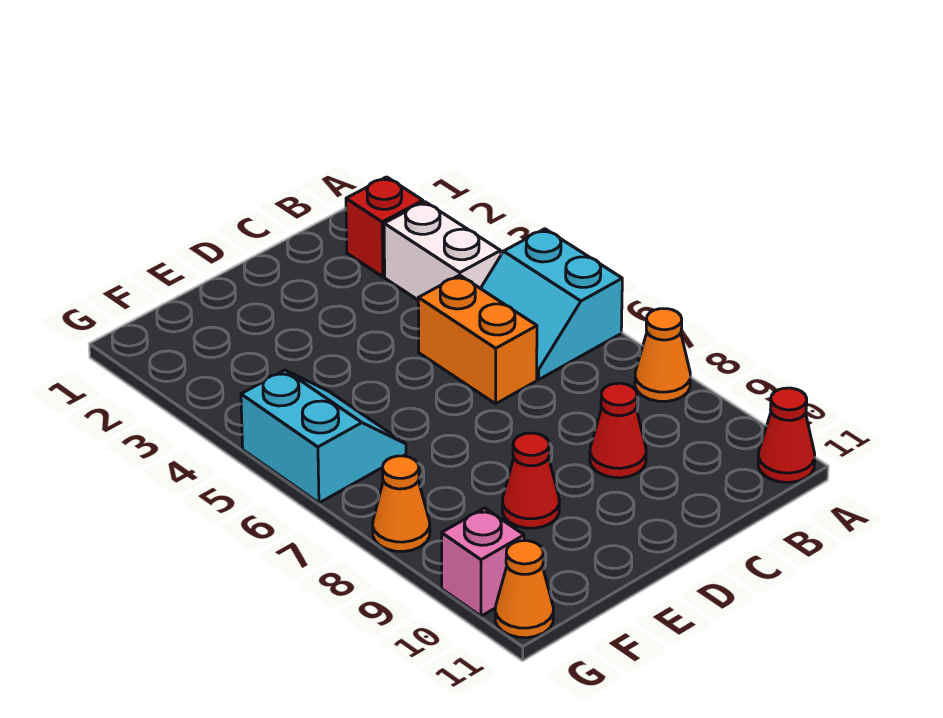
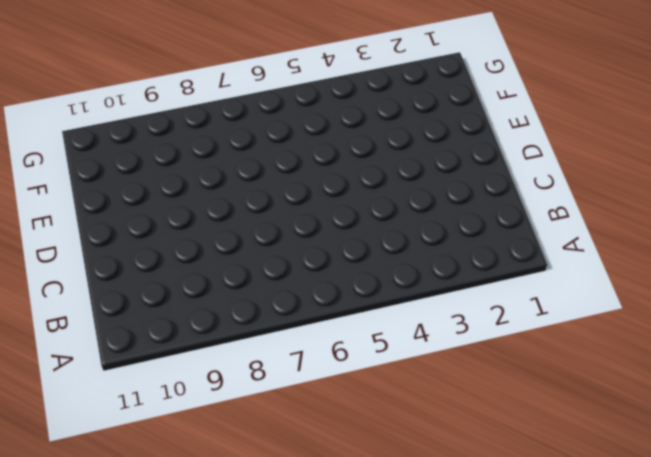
none -> cyan slope A5:B6 level 1 top A
none -> orange cone A8 level 1
none -> red cone A11 level 1

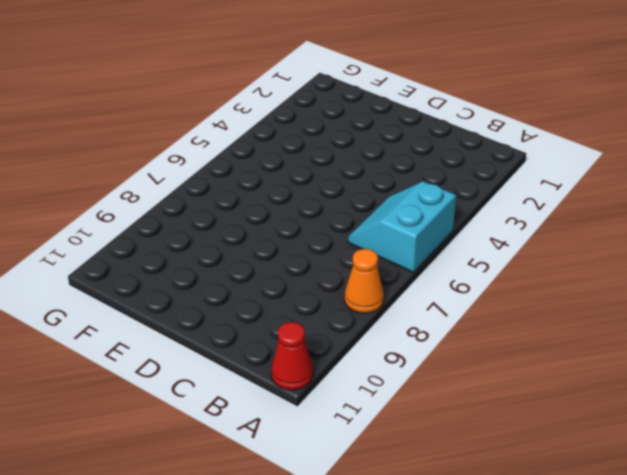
none -> red brick B2 level 1
none -> white brick B3:B4 level 1
none -> orange brick C5:C6 level 1

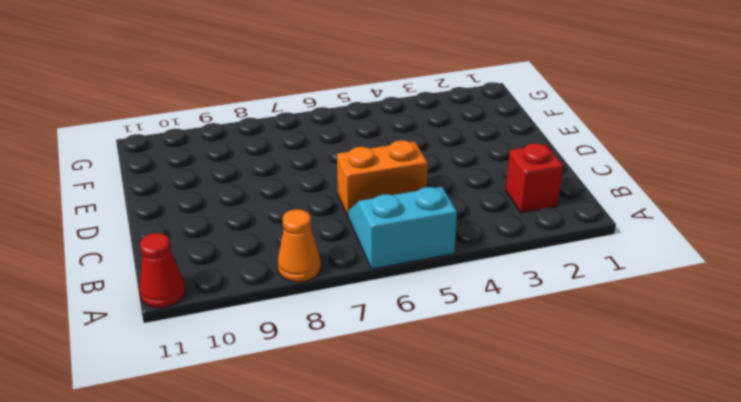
none -> white brick B3:B4 level 1
none -> red cone C9 level 1
none -> red cone E9 level 1

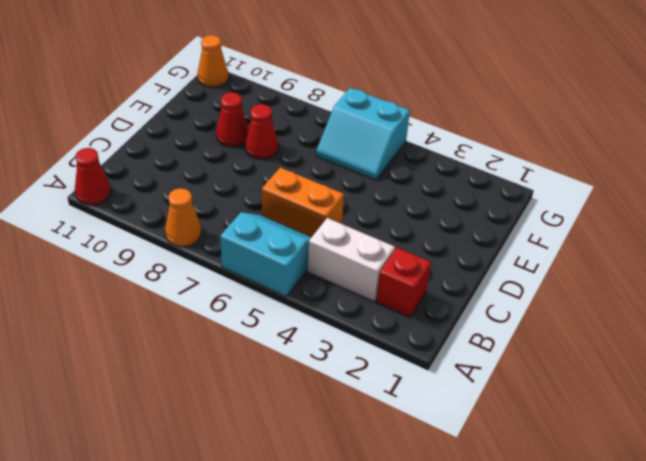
red cone E8 level 1 -> red cone C9 level 1
none -> orange cone G8 level 1
none -> pink brick G10 level 1

